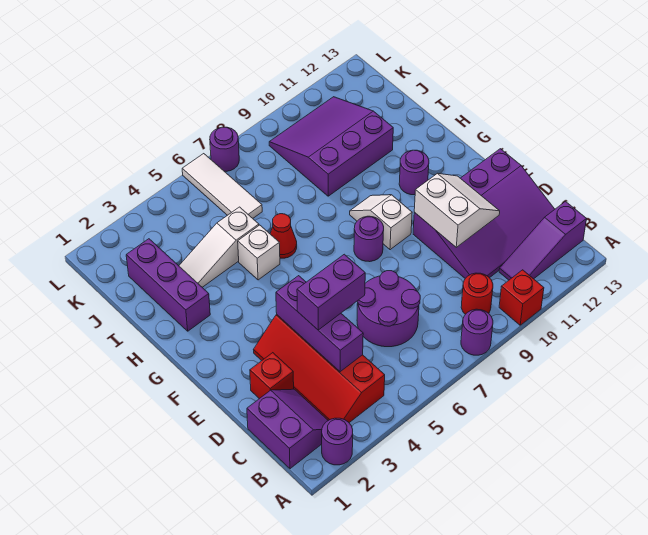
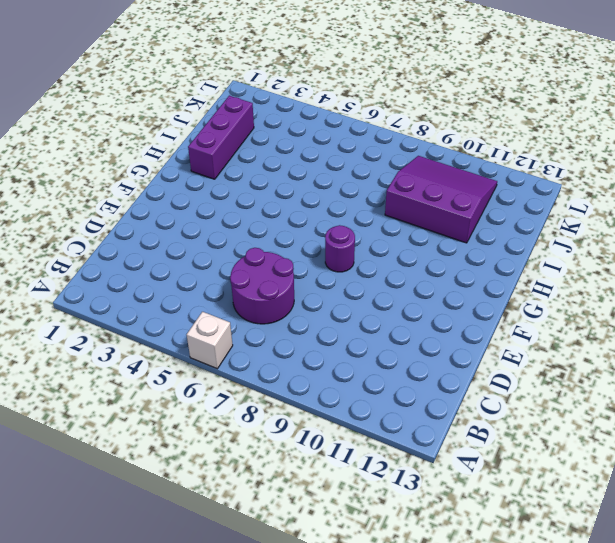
white brick A6 level 1 -> white brick H5 level 1
none -> purple round brick A2 level 1
none -> purple round brick A8 level 1
none -> red brick A10 level 1

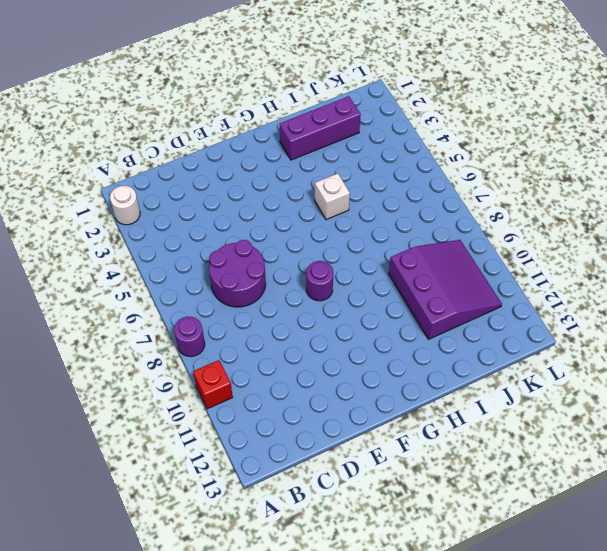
white round brick A2 level 1 -> purple round brick A2 level 1
none -> purple slope B1:C2 level 1 top 1
none -> red slope B3:E4 level 1 top 4
none -> red round brick B9 level 1

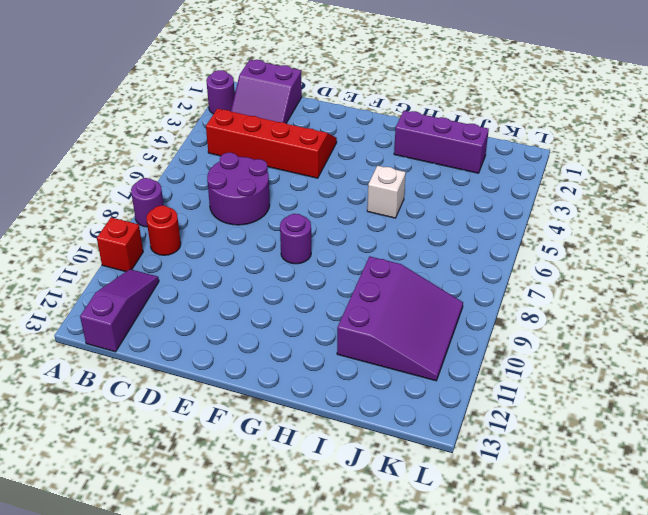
none -> purple slope C10:E13 level 1 top E
none -> red brick D2 level 1
none -> white slope F9:G9 level 1 top F

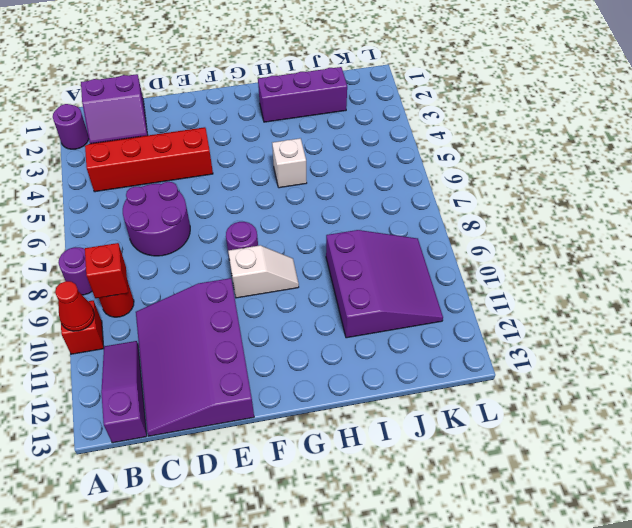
red cone A10 level 2 -> red cone H6 level 1
red brick B9 level 2 -> red brick D2 level 1
none -> purple round brick G11 level 1
none -> white slope I3:I5 level 1 top 5
none -> white tile J6:L6 level 1

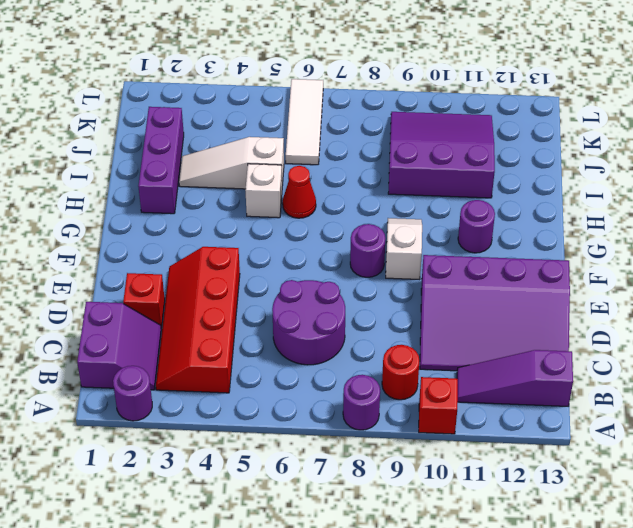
none -> purple round brick L7 level 1
none -> purple brick C4:E4 level 2
none -> white slope D10:E11 level 2 top 10

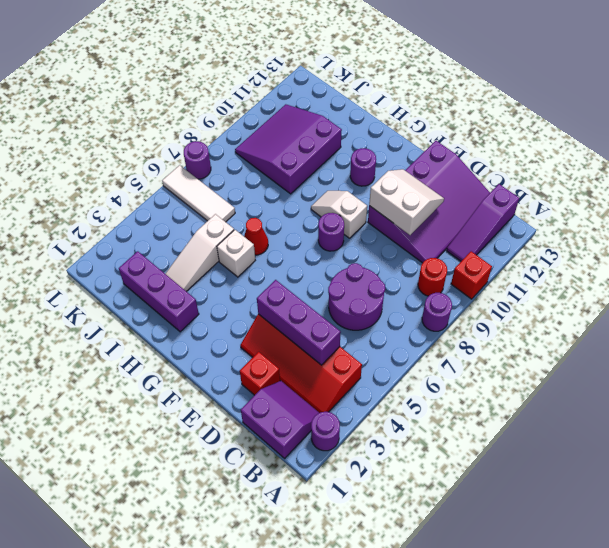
none -> purple brick D4:D5 level 3

